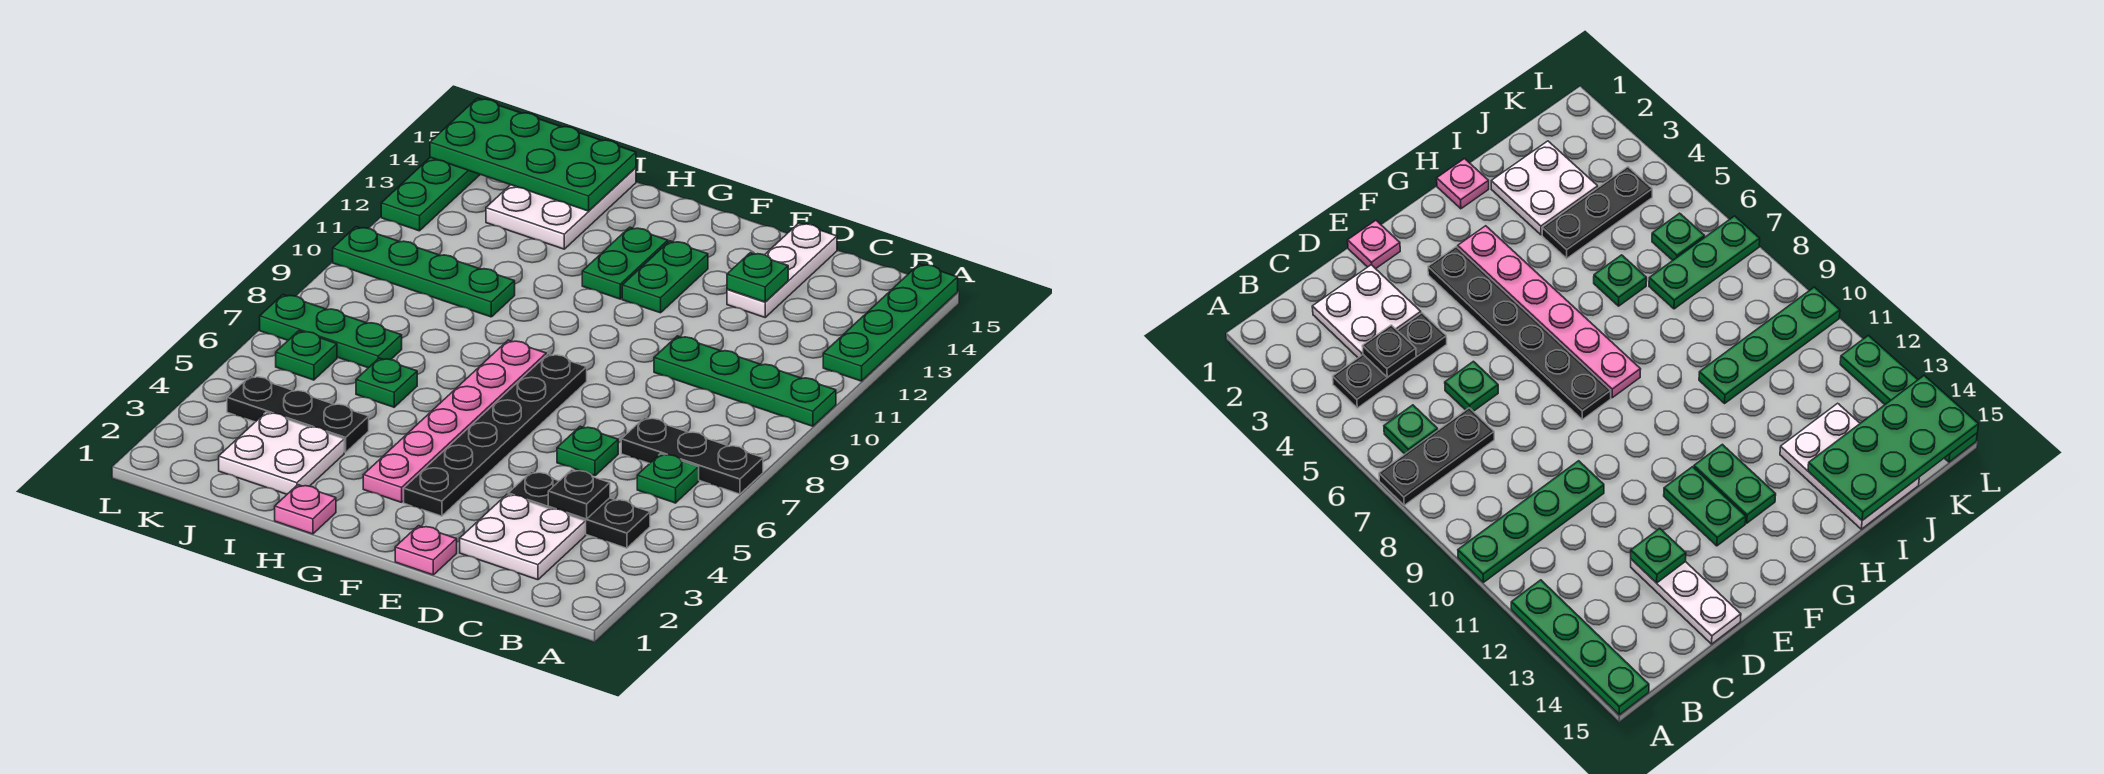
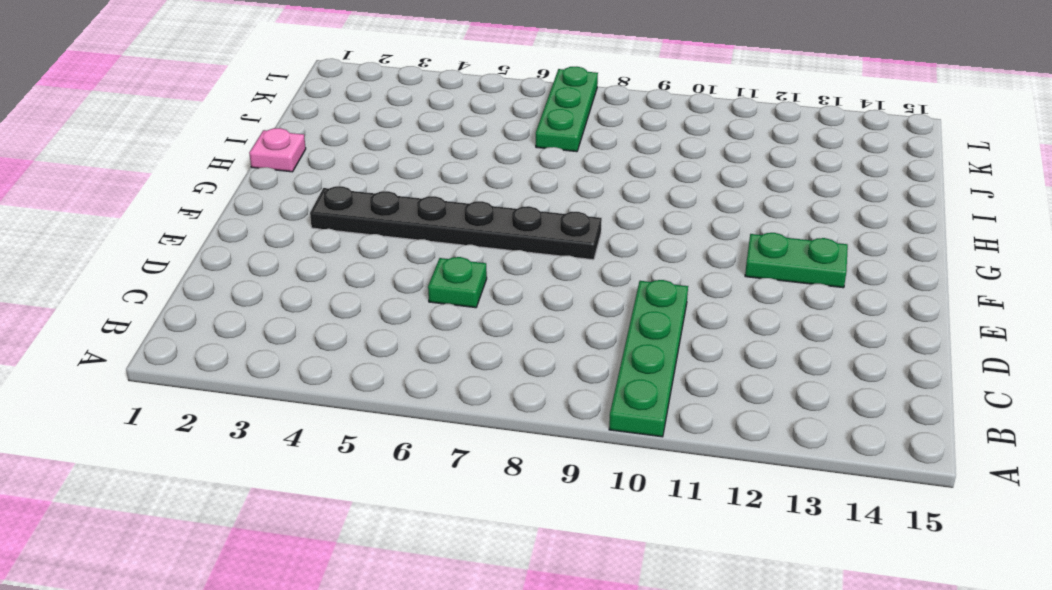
none -> black plate A7:C7 level 1
none -> green plate A12:A15 level 1
none -> black plate B4:D4 level 1

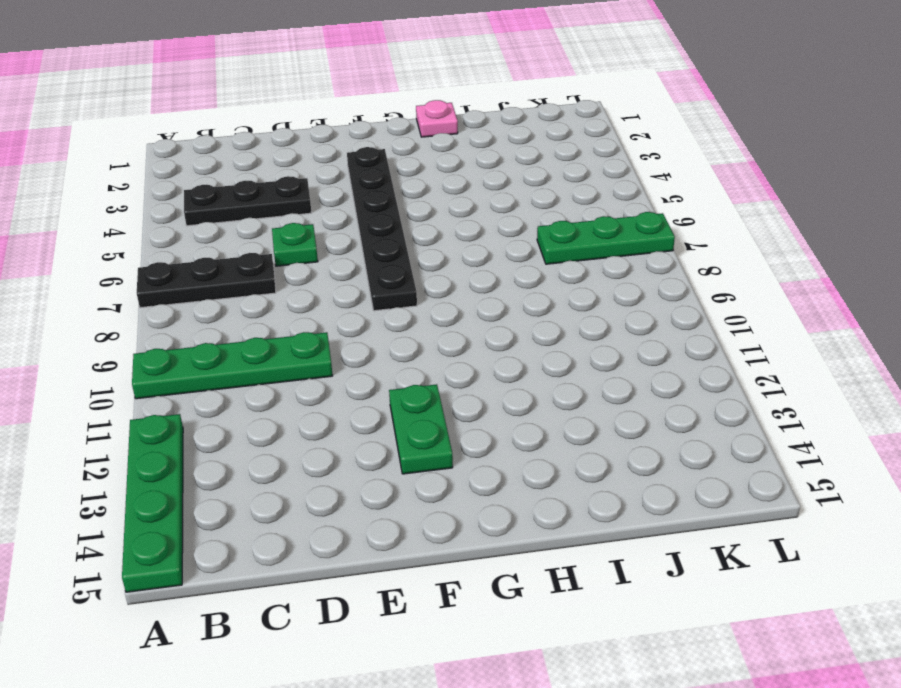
none -> green plate B6 level 1
none -> white plate C2:D3 level 1
none -> white plate D13:D15 level 1

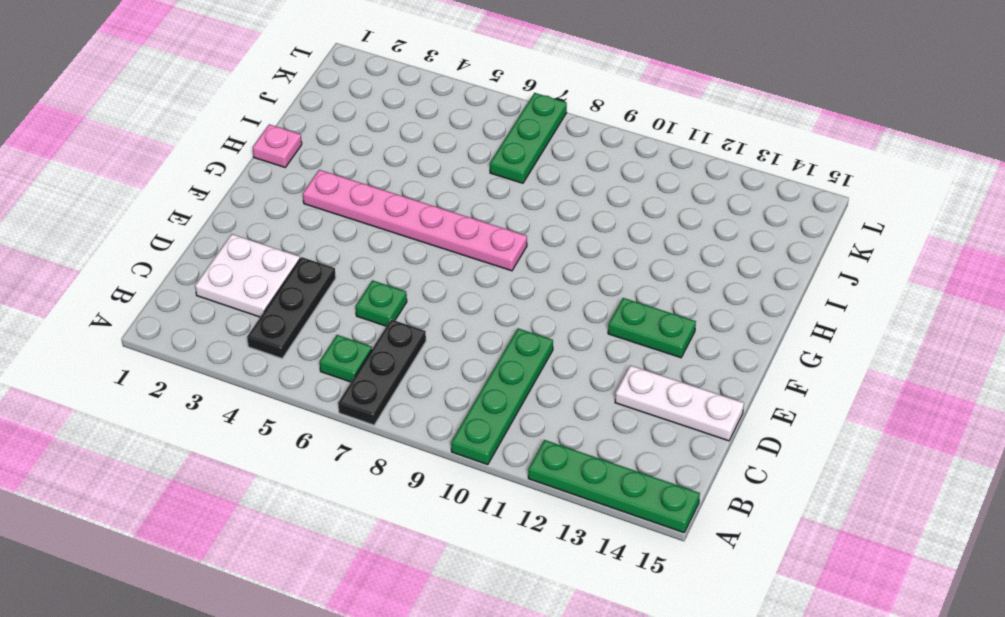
none -> pink plate E1 level 1
none -> black plate F3:F8 level 1
none -> green plate G12:G13 level 1

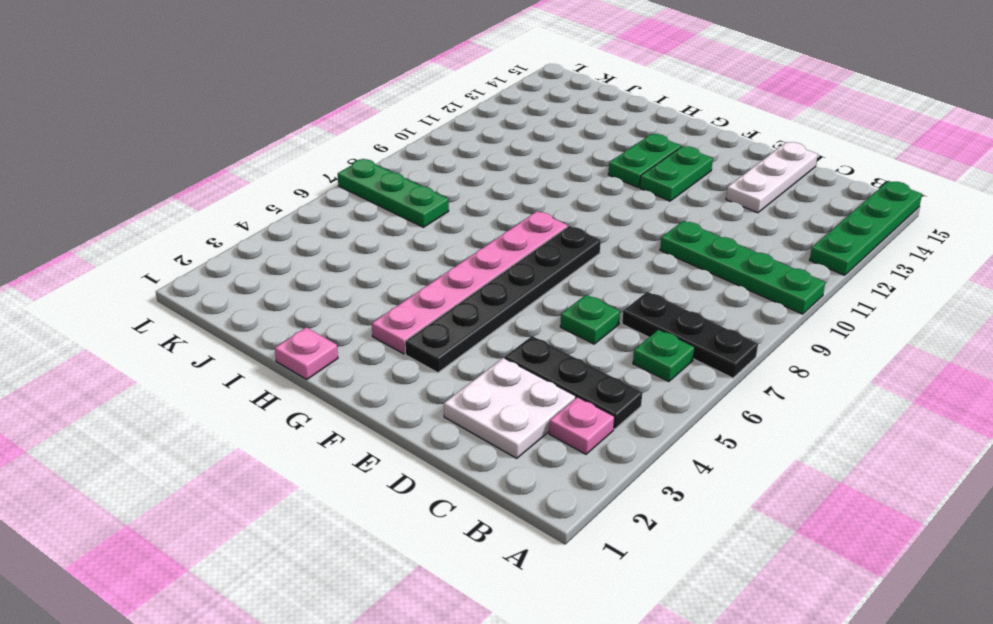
pink plate B3 level 1 -> pink plate E1 level 1
none -> white plate I2:J3 level 1
none -> black plate I4:K4 level 1
none -> green plate I6 level 1

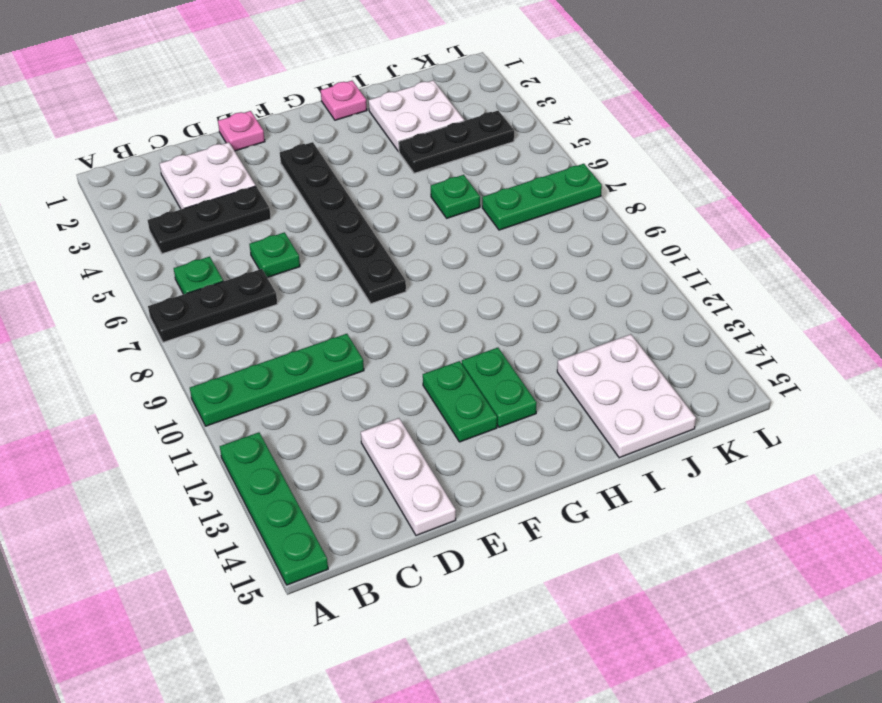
none -> pink plate G3:G8 level 1
none -> green plate I10:L10 level 1
none -> green plate K6 level 1

